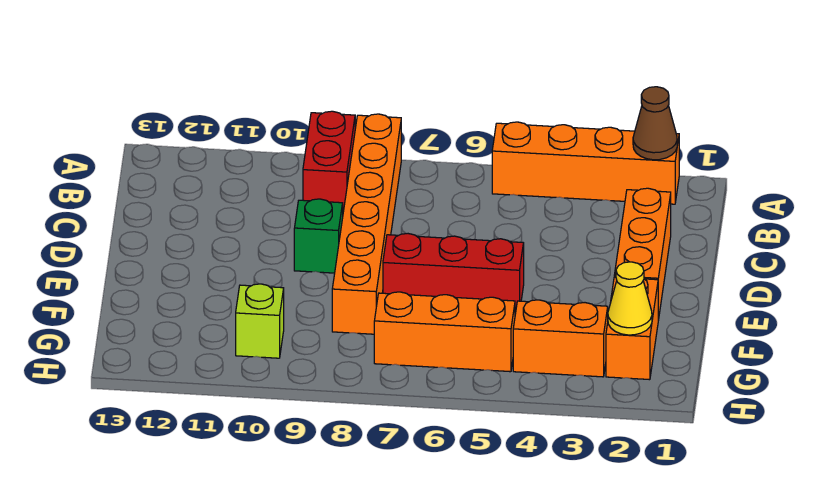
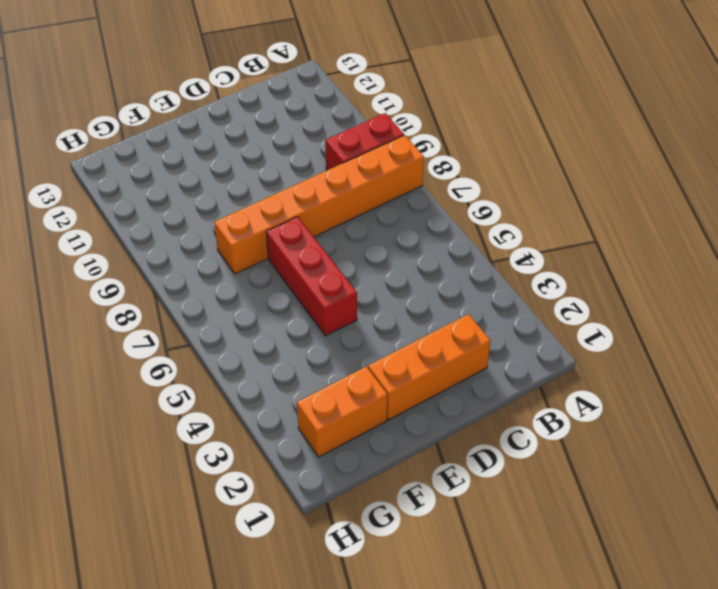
none -> orange brick A2:A5 level 1
none -> green brick D9 level 1
none -> orange brick G3:G4 level 1

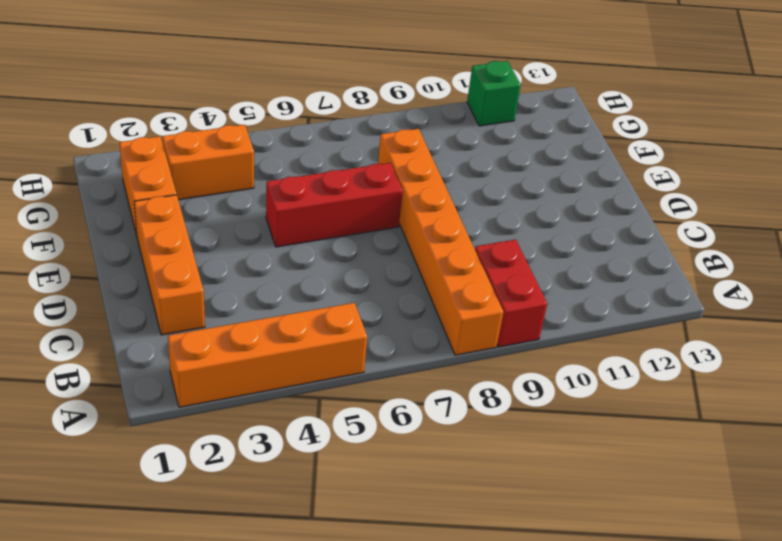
green brick H11 level 1 -> green brick D9 level 1
none -> orange brick G5:G7 level 1
none -> lime brick G10 level 1
none -> brown cone A2 level 2

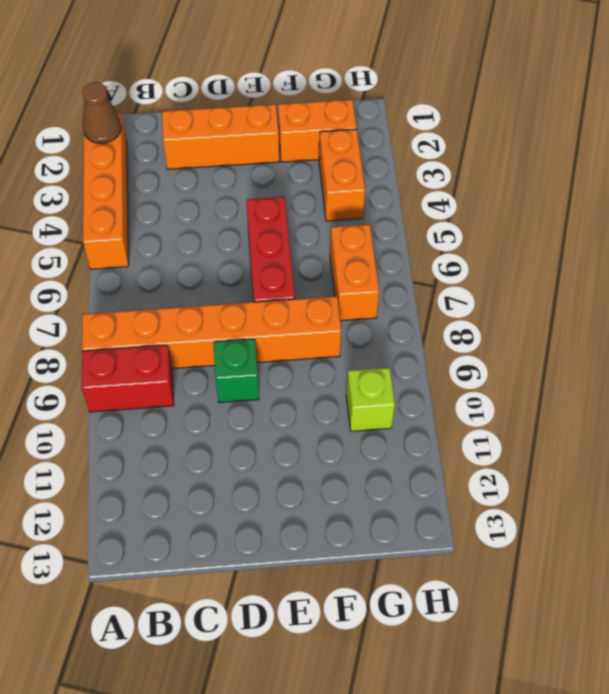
orange brick G6:G7 level 1 -> orange brick G5:G7 level 1
none -> yellow cone G2 level 2

